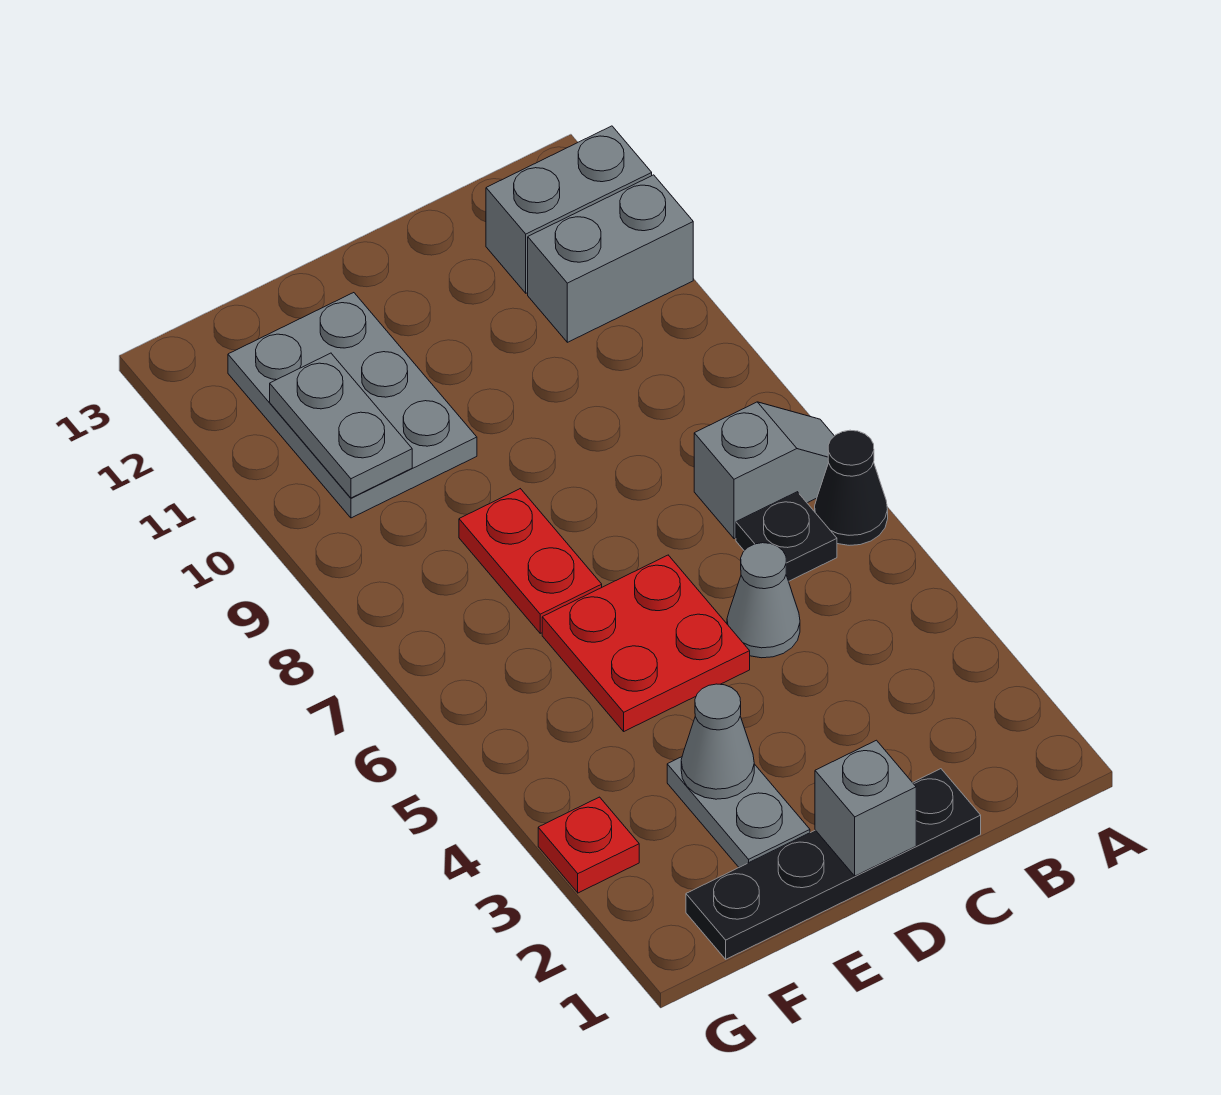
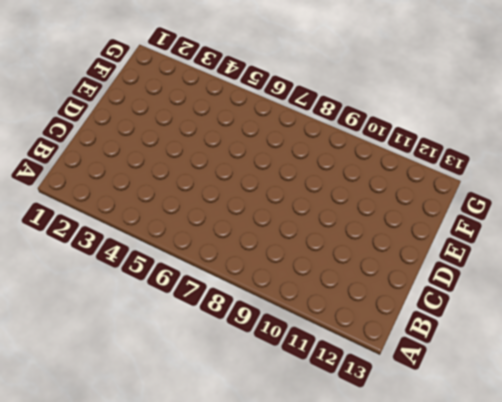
none -> black cone A6 level 1
none -> grey slope A7:B7 level 1 top B
none -> grey brick A11:B11 level 1

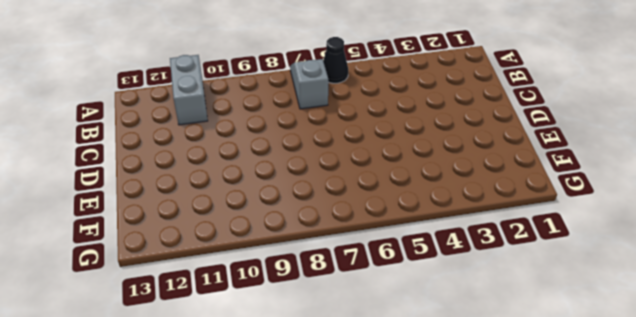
none -> grey brick A12:B12 level 1
none -> black plate B6 level 1
none -> black plate C1:F1 level 1

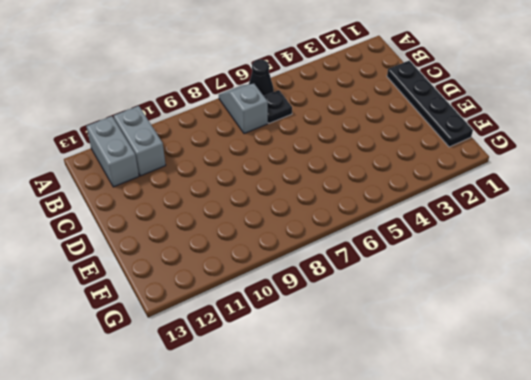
none -> grey cone C5 level 1
none -> red plate D5:E6 level 1
none -> grey plate E2:E3 level 1

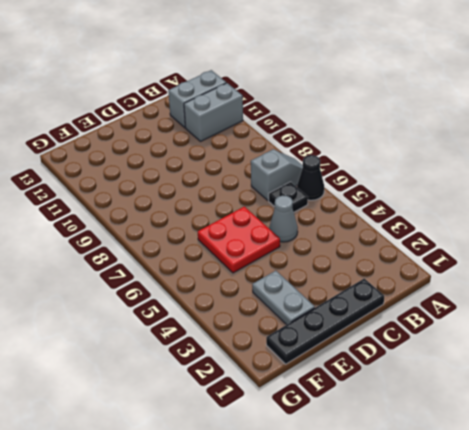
none -> red plate E7:E8 level 1
none -> grey plate E10:F12 level 1
none -> red plate G3 level 1

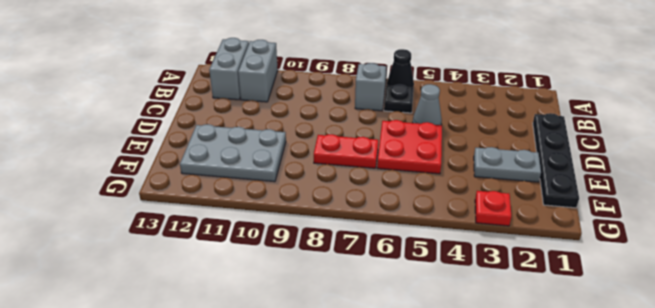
none -> grey brick D1 level 2
none -> grey cone E3 level 2
none -> grey plate F10:F11 level 2

